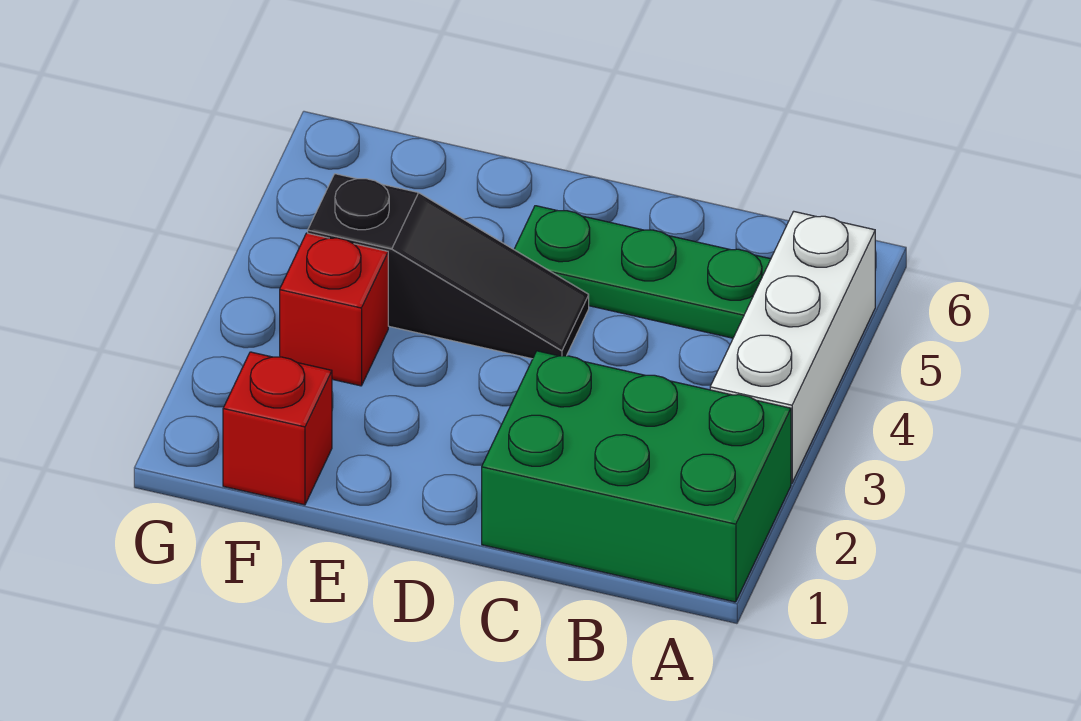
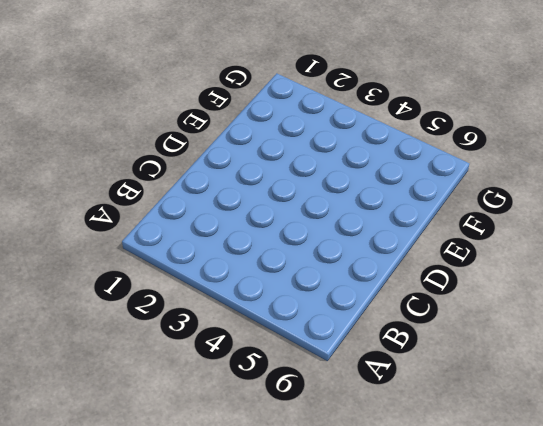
none -> green brick A1:C2 level 1
none -> white brick A3:A5 level 1

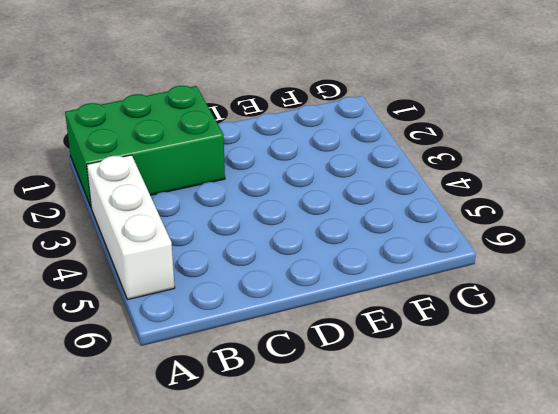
none -> green plate B5:D5 level 1
none -> black slope D4:F4 level 1 top F

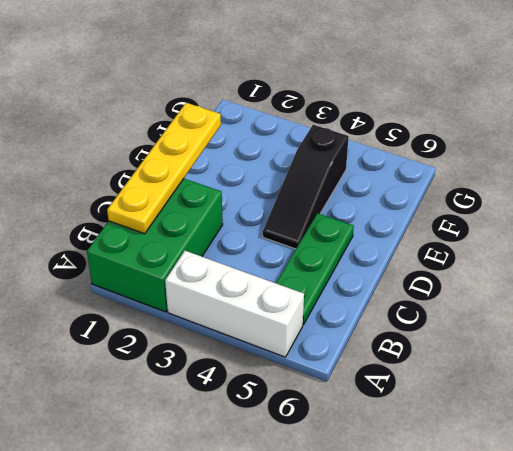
yellow plate B1:E1 level 2 -> none
none -> red brick F1 level 1
none -> red brick F3 level 1

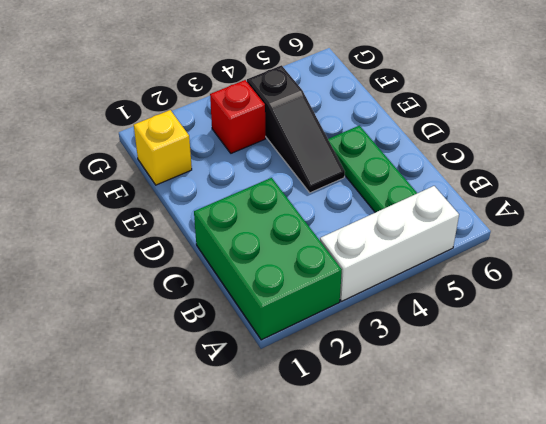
yellow brick F1 level 1 -> red brick F1 level 1

